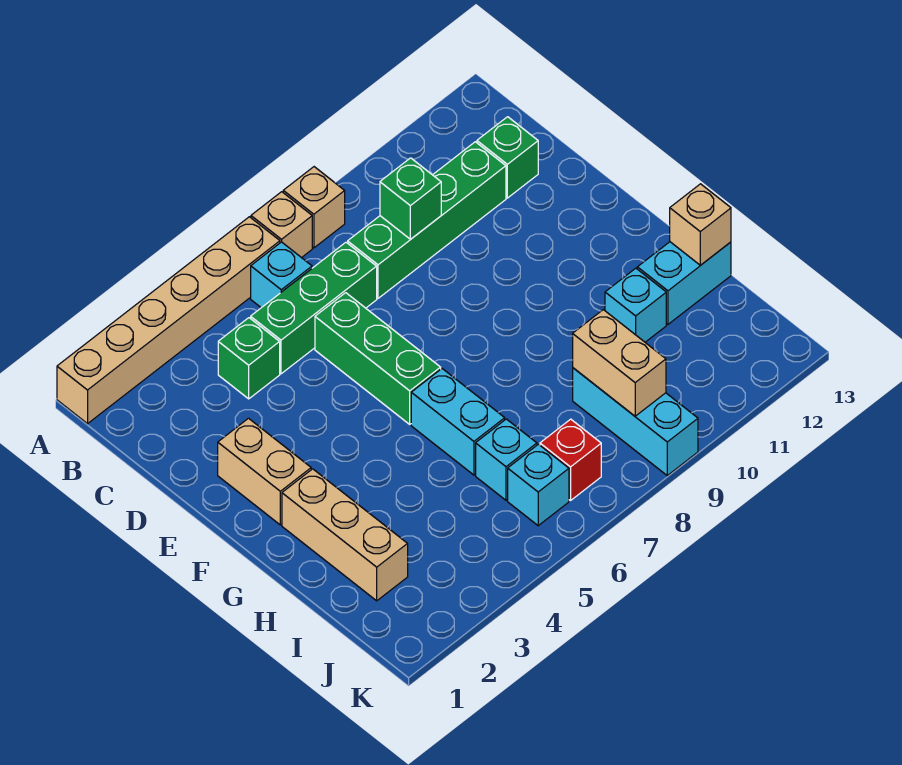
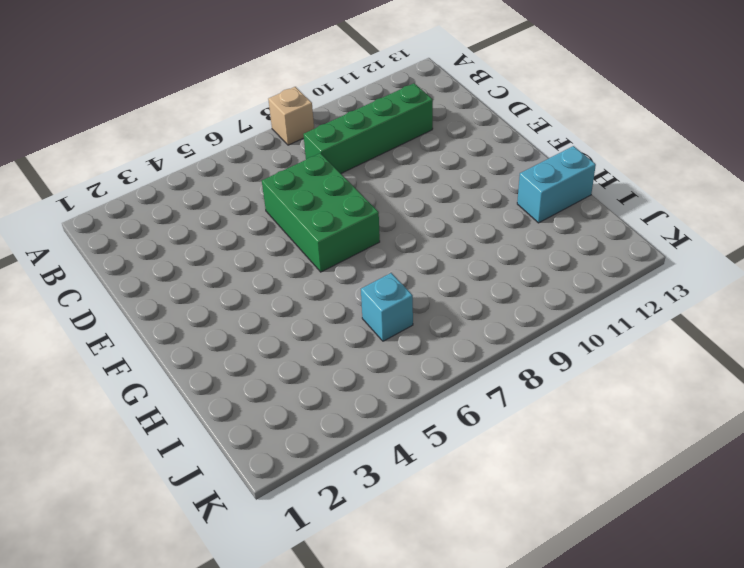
green brick D6:F7 level 1 -> green brick D6:F6 level 1
none -> tan brick A1:A6 level 1
none -> tan brick A7 level 1
none -> cyan brick B6 level 1

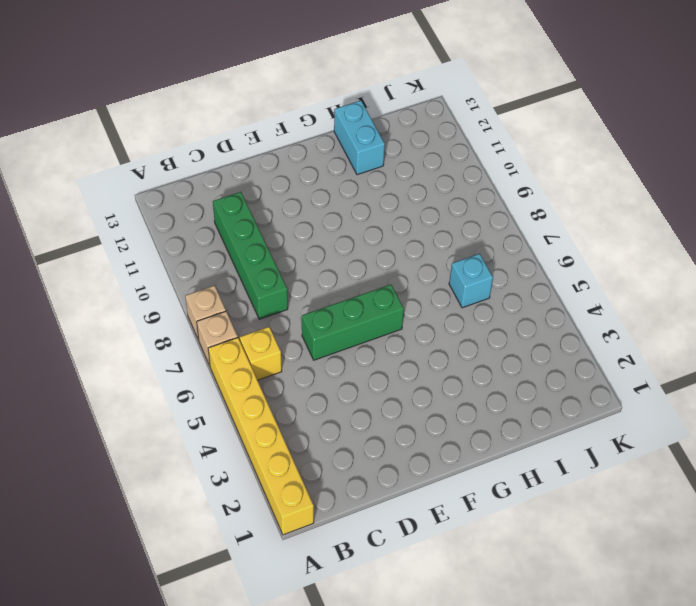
yellow brick A1:A6 level 1 -> tan brick A1:A6 level 1
yellow brick B6 level 1 -> cyan brick B6 level 1
none -> green brick C4 level 1
none -> green brick C5:C7 level 1
none -> green brick C12 level 1

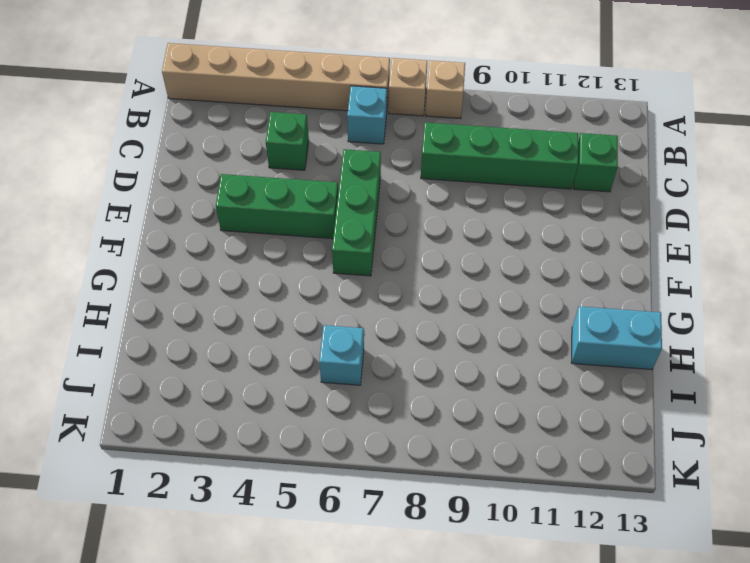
green brick E3:E5 level 1 -> green brick C5:C7 level 1
none -> tan brick E2:F2 level 1
none -> tan brick G2:I2 level 1
none -> cyan brick G6:H6 level 1

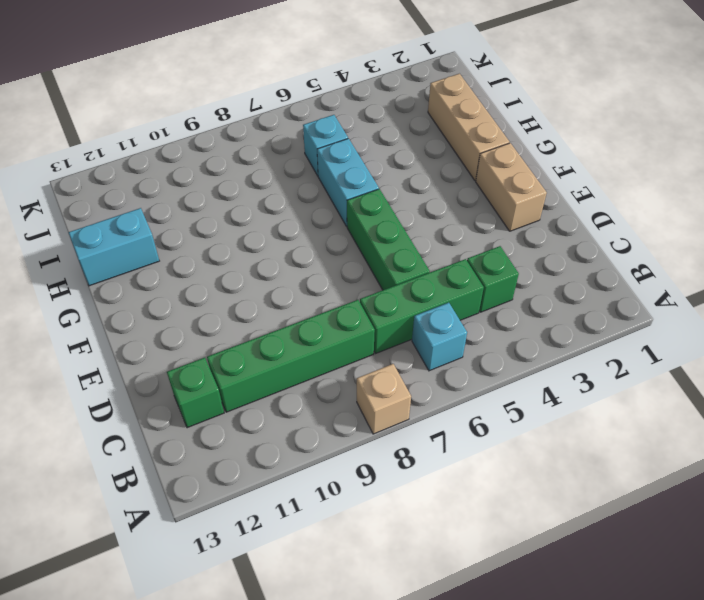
none -> tan brick A1:A6 level 1
none -> tan brick A7 level 1
none -> cyan brick H11 level 1

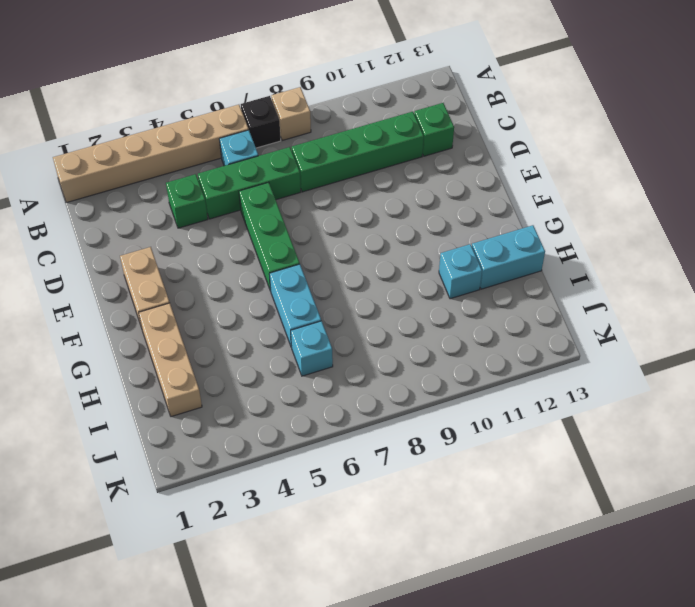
black brick A7 level 1 -> tan brick A7 level 1
none -> cyan brick I9:K9 level 1
none -> cyan brick J6 level 1
none -> red brick J7 level 1

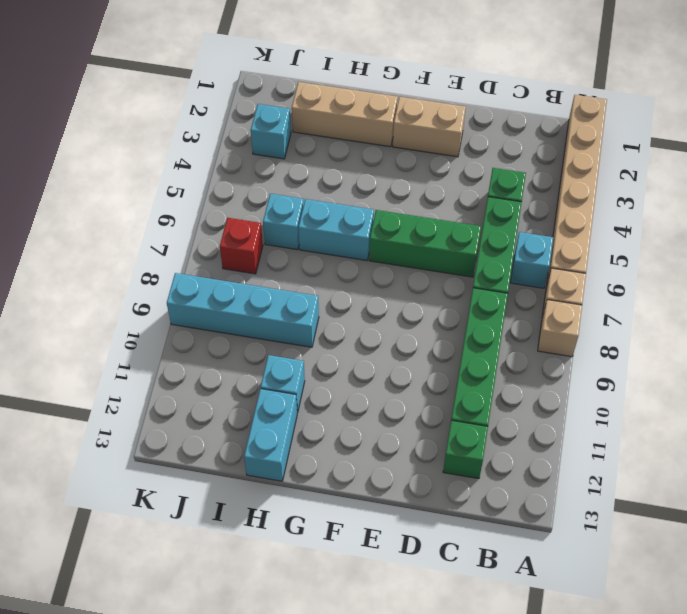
cyan brick H9:K9 level 1 -> cyan brick I9:K9 level 1
cyan brick J3 level 1 -> cyan brick J6 level 1
none -> green brick C9 level 2
none -> tan brick H13 level 2
none -> tan brick I9:J9 level 2

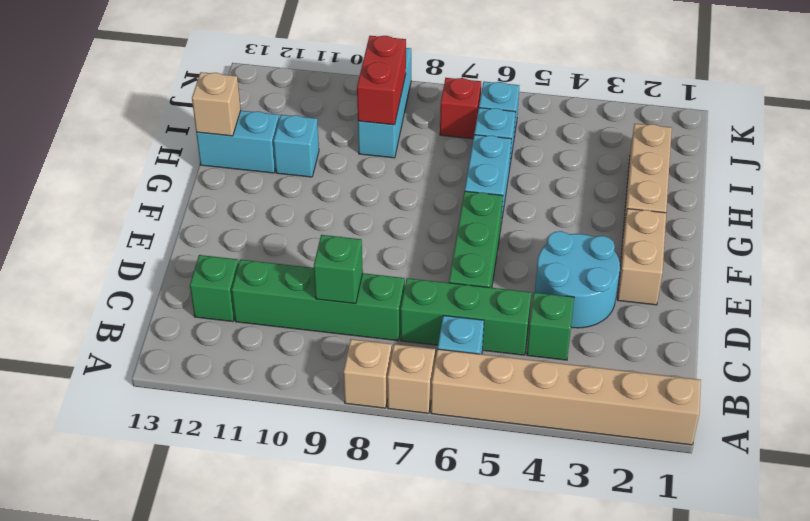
cyan round brick D3:E4 level 1 -> none
red brick I9:J9 level 2 -> tan brick I9:J9 level 2

